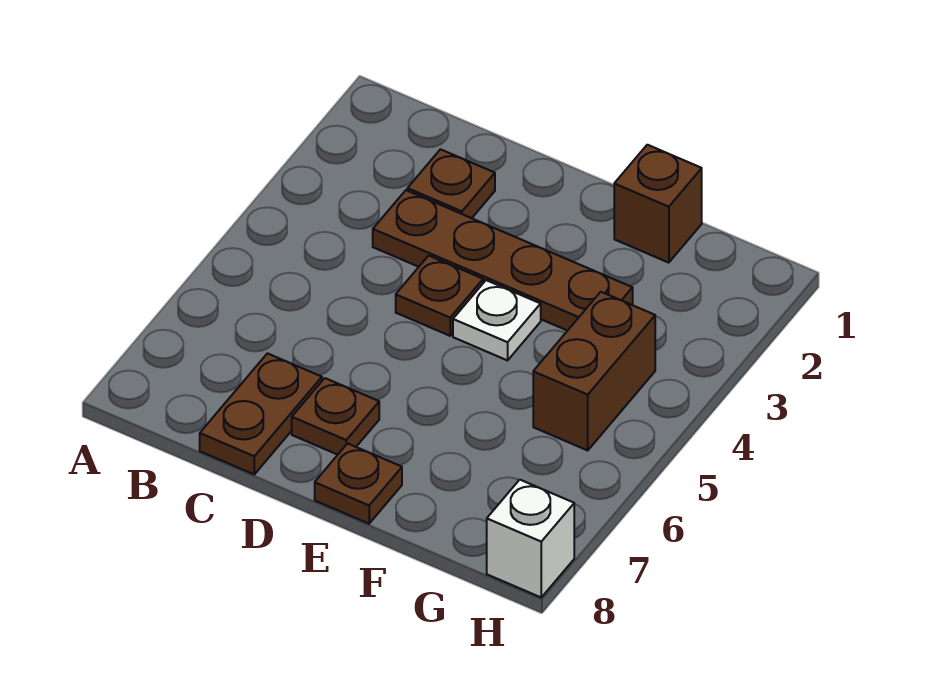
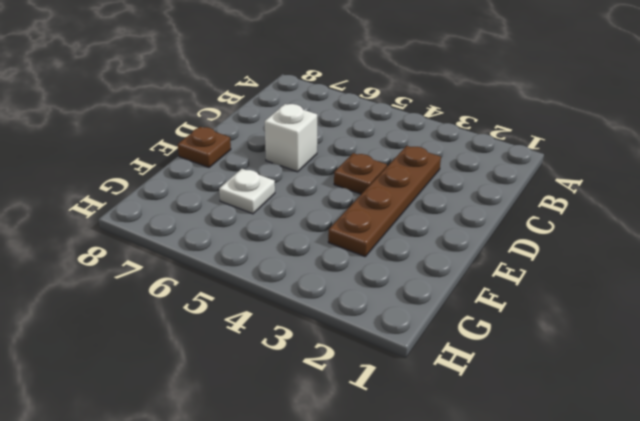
white brick D6 level 1 -> white brick H8 level 1
white plate F6 level 1 -> white plate E4 level 1
none -> brown plate C2 level 1
none -> brown plate C7:C8 level 1

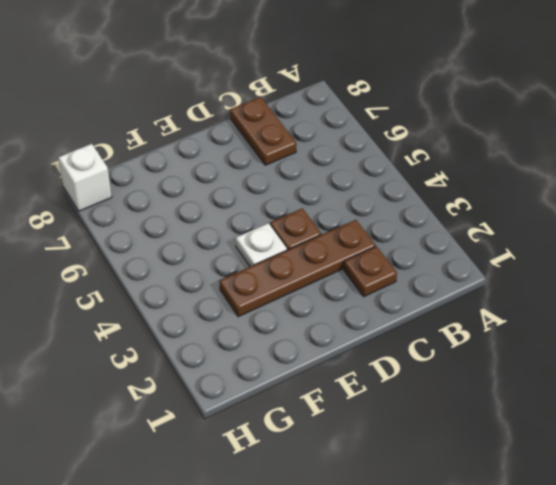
none -> brown plate D7 level 1
none -> brown plate E8 level 1

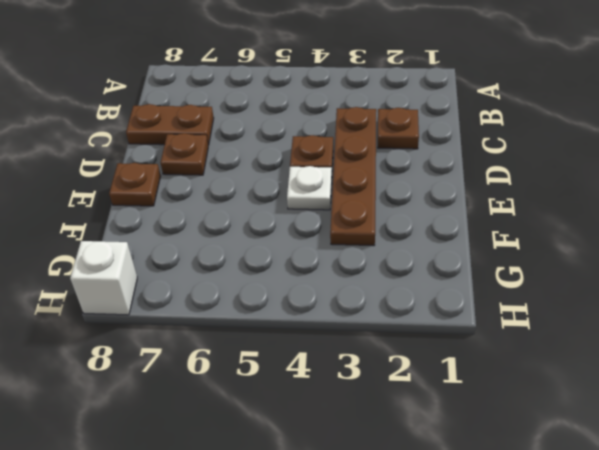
none -> brown brick F1 level 1
none -> brown brick G4:G5 level 1

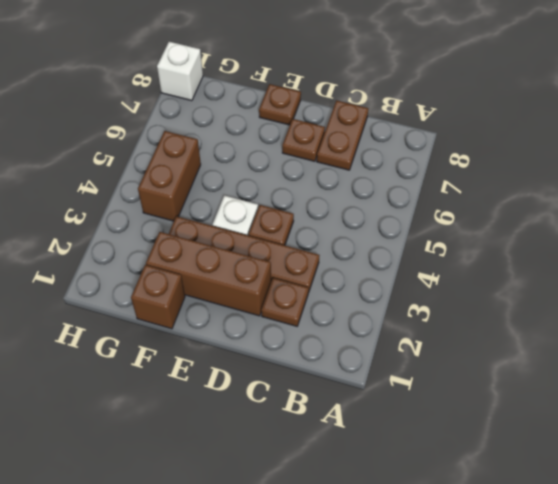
brown brick D2:F2 level 1 -> none

